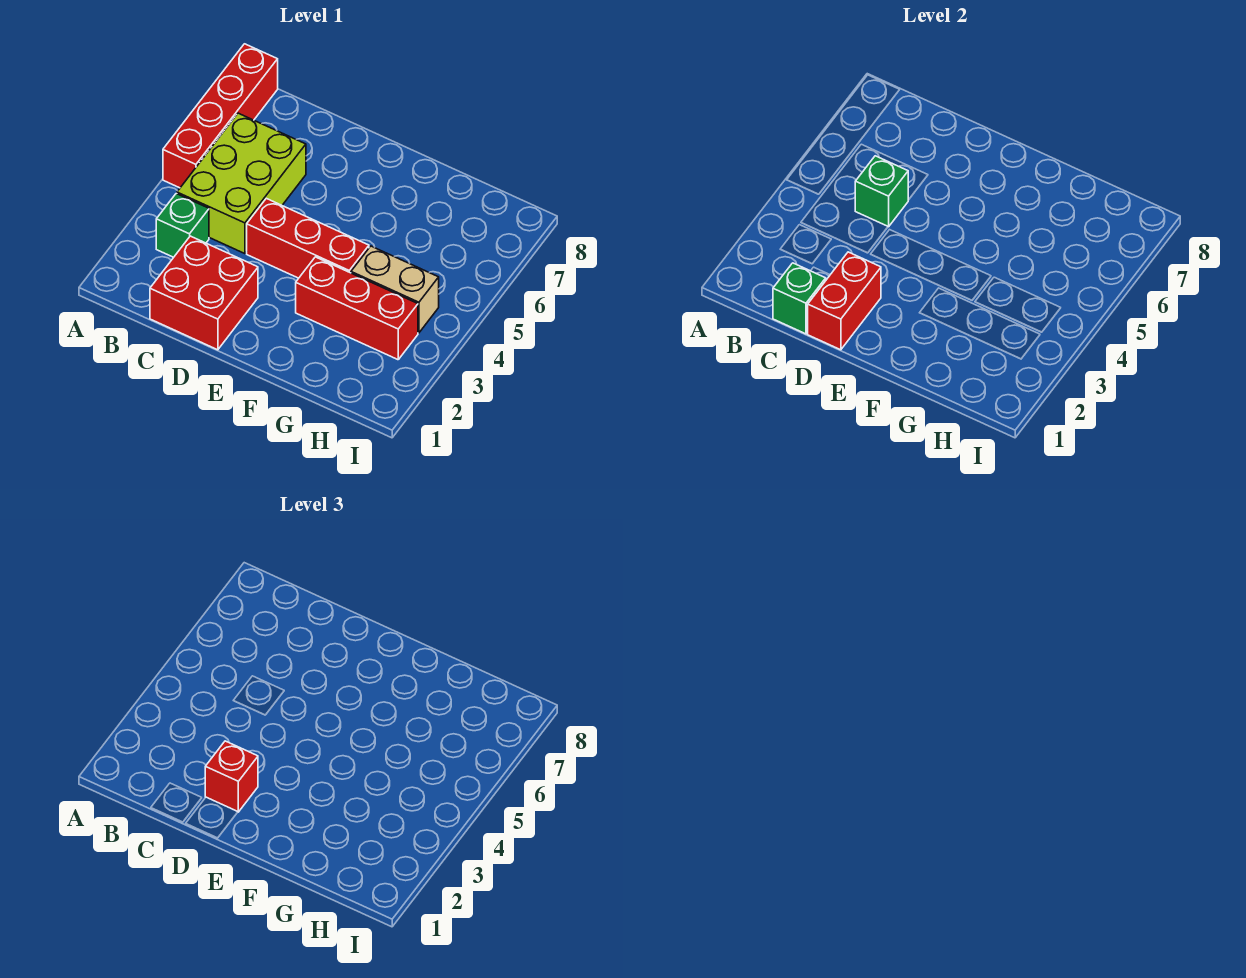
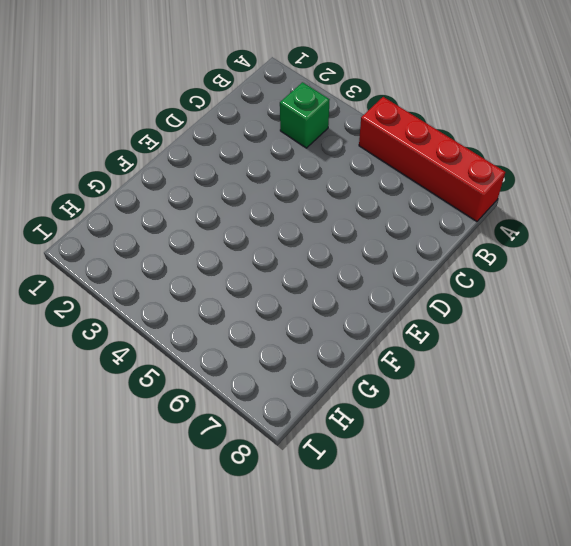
none -> lime brick B4:C6 level 1
none -> red brick C1:D2 level 1

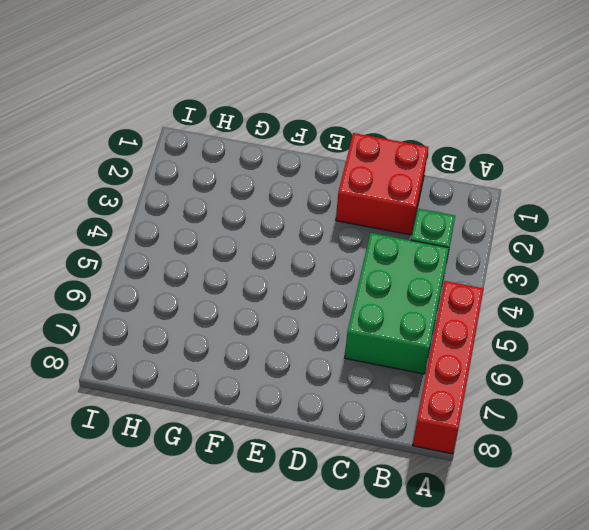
green brick B4:C6 level 1 -> lime brick B4:C6 level 1
none -> red brick D4:F4 level 1
none -> red brick F3:H3 level 1

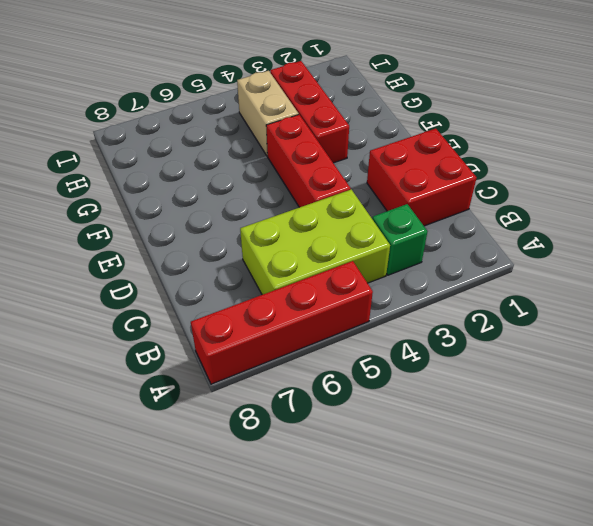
none -> green brick C1 level 2
none -> green brick C5 level 2

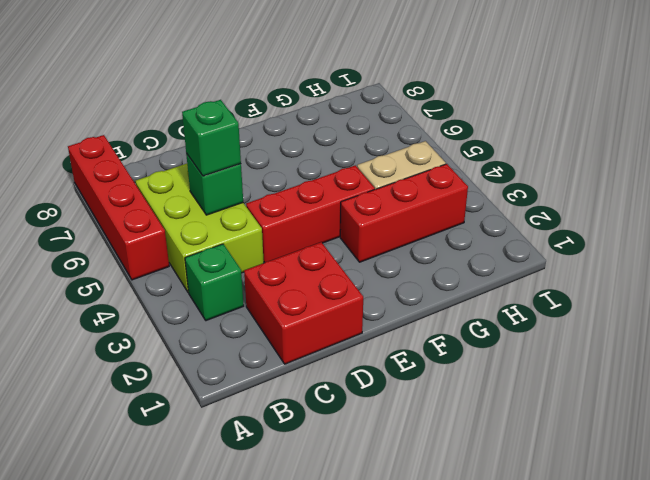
green brick C5 level 3 -> green brick C1 level 2
none -> red brick D1:D2 level 2
none -> red brick D2 level 3

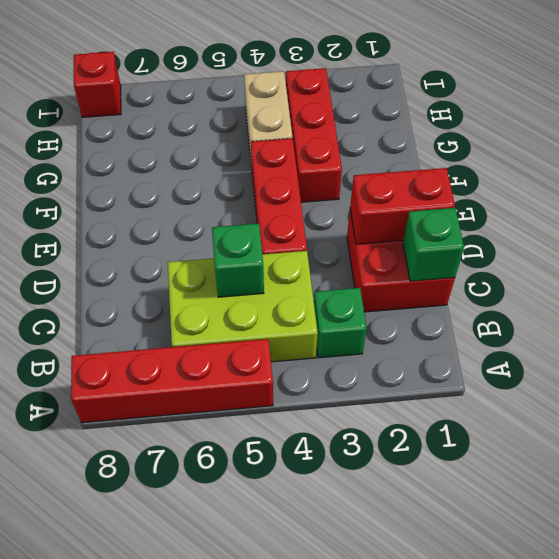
red brick I8 level 1 -> red brick D2 level 3

